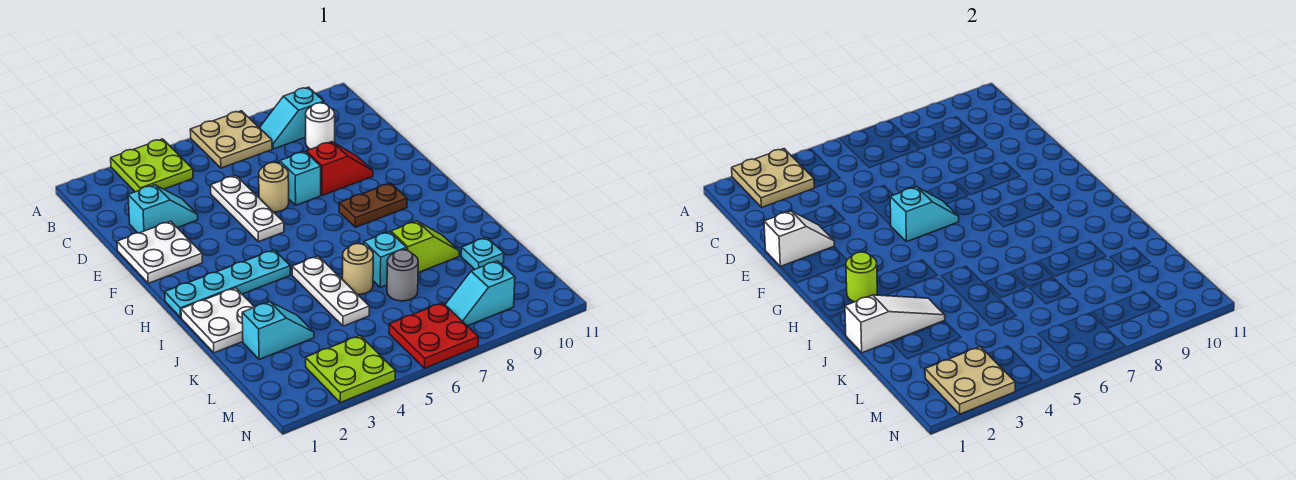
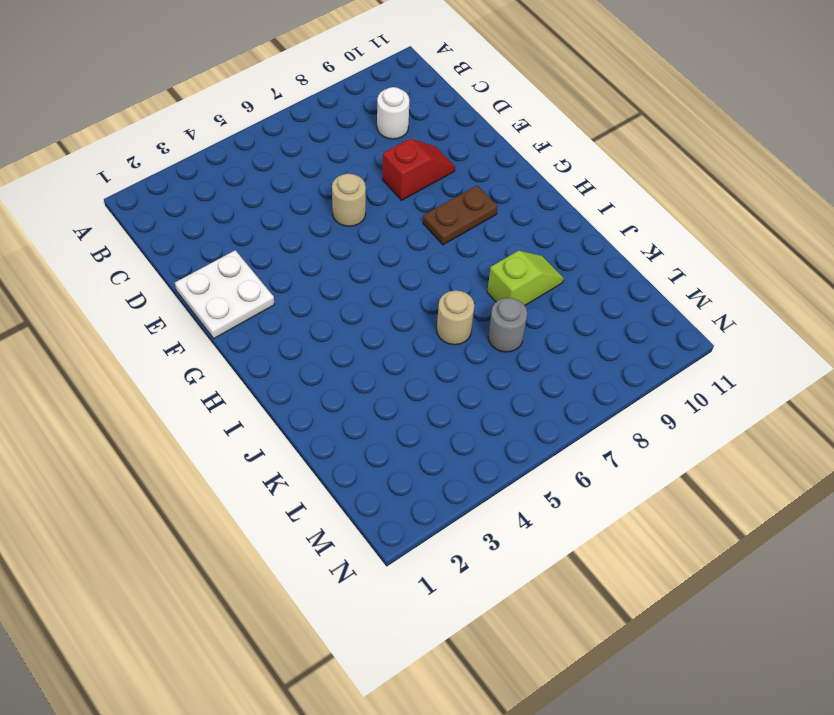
none -> lime plate A3:B4 level 1
none -> tan plate A6:B7 level 1
none -> cyan slope B8:B9 level 1 top 9

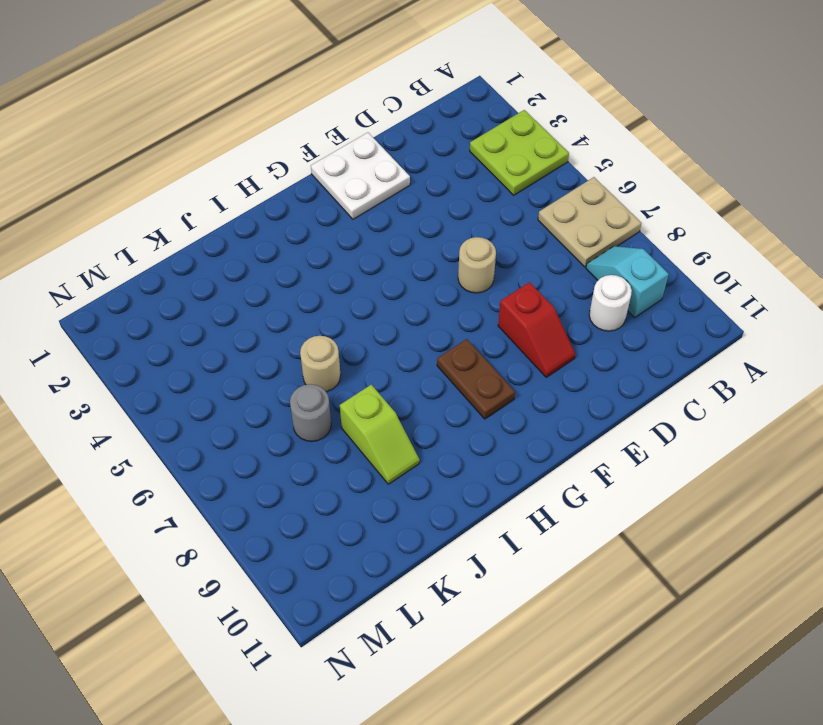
none -> cyan slope D2:D3 level 1 top 2
none -> white plate D5:F5 level 1
none -> cyan brick E7 level 1

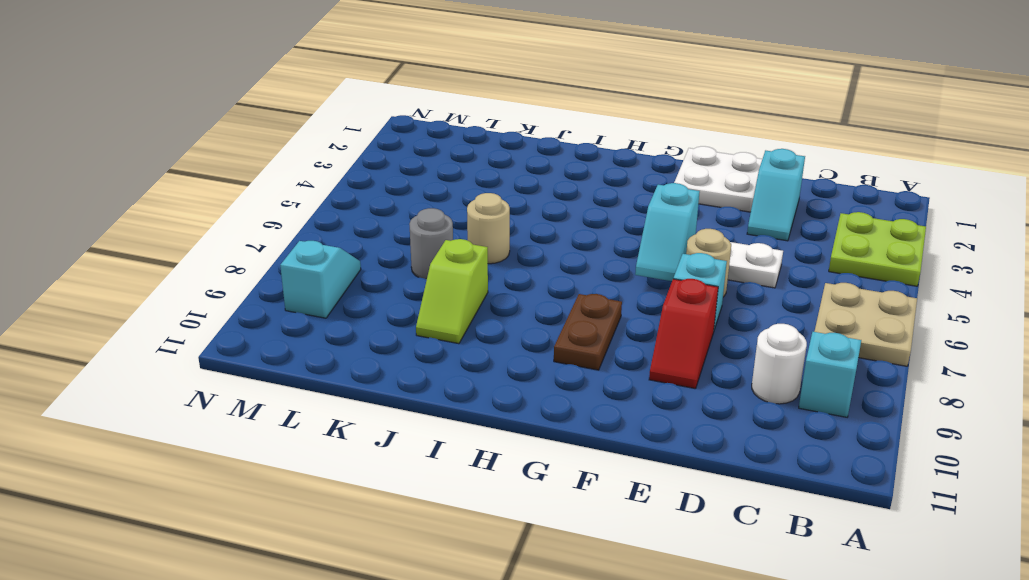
none -> cyan plate H1:H4 level 1
none -> white plate I1:J2 level 1
none -> white plate I5:K5 level 1

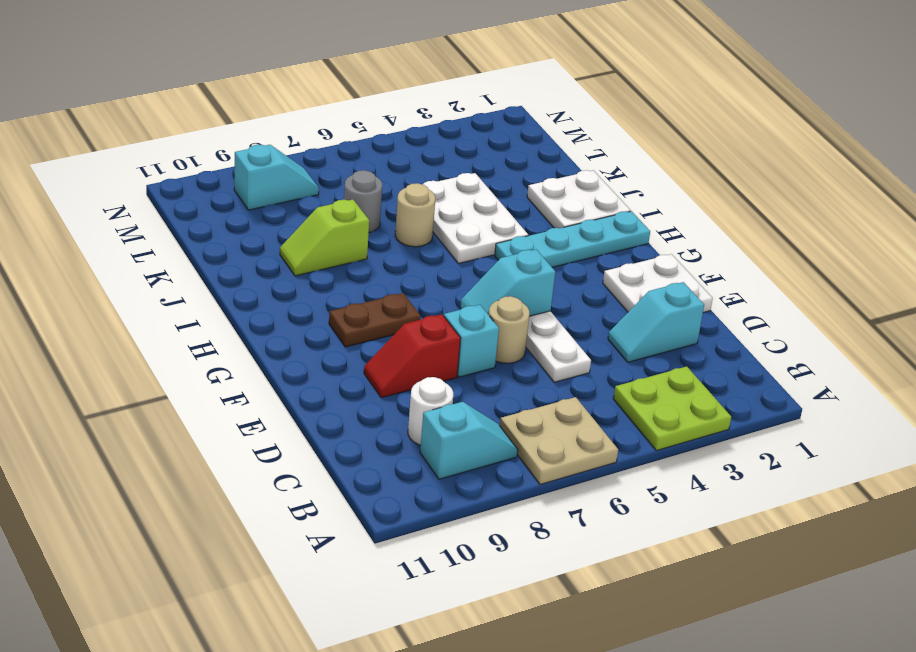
white plate I4:K5 level 1 -> white plate I5:K5 level 1
none -> cyan brick J7 level 1
none -> cyan slope K2:K3 level 1 top 2
none -> cyan plate K10 level 1

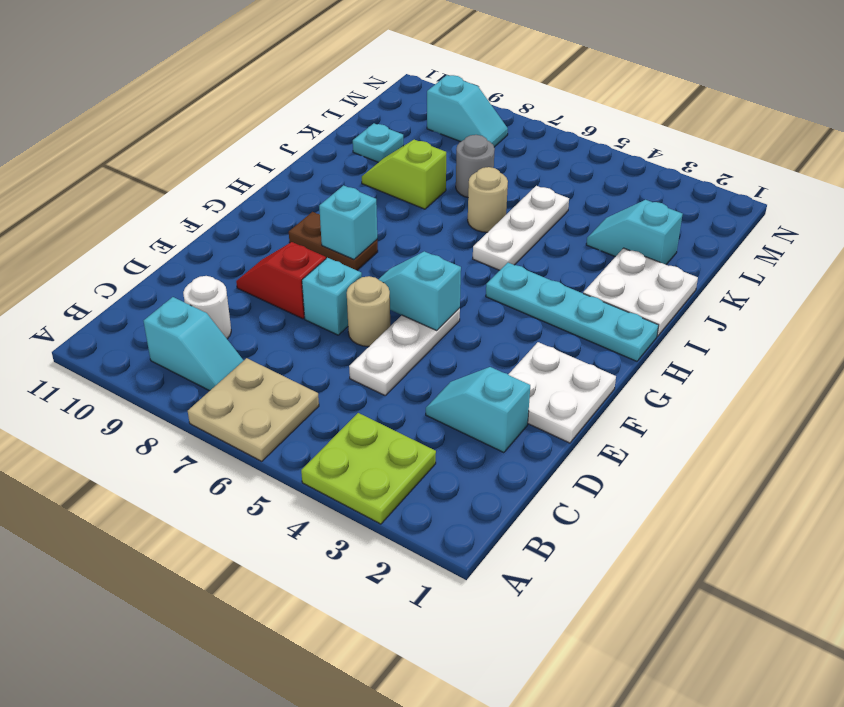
cyan brick G8 level 2 -> cyan brick J7 level 1
none -> lime plate M3:N4 level 1
none -> red plate M6:N7 level 1
none -> tan plate A2:B3 level 2

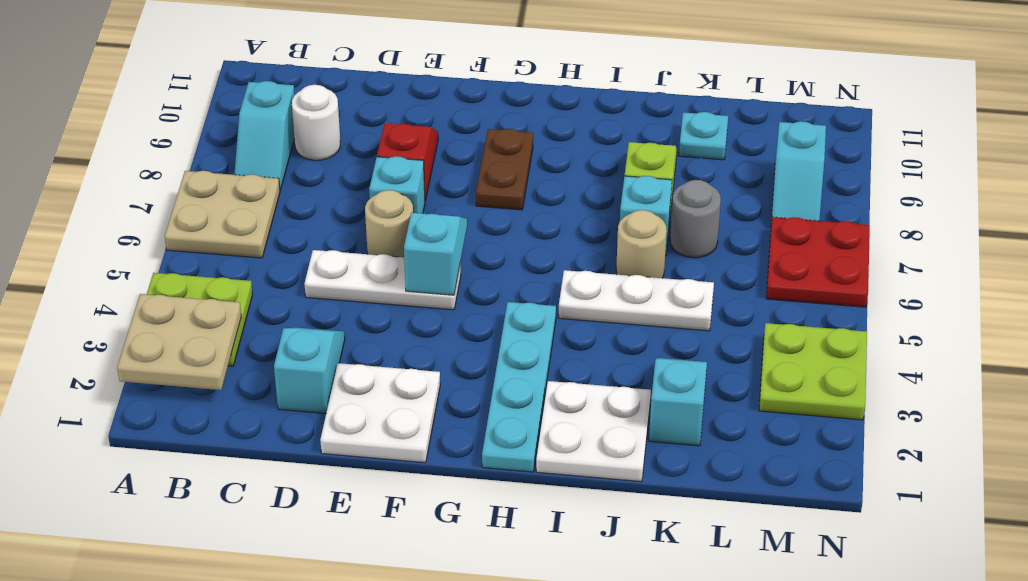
none -> white slope E1:E2 level 2 top 1
none -> lime round brick H2 level 2
none -> white slope J1:J3 level 2 top 1

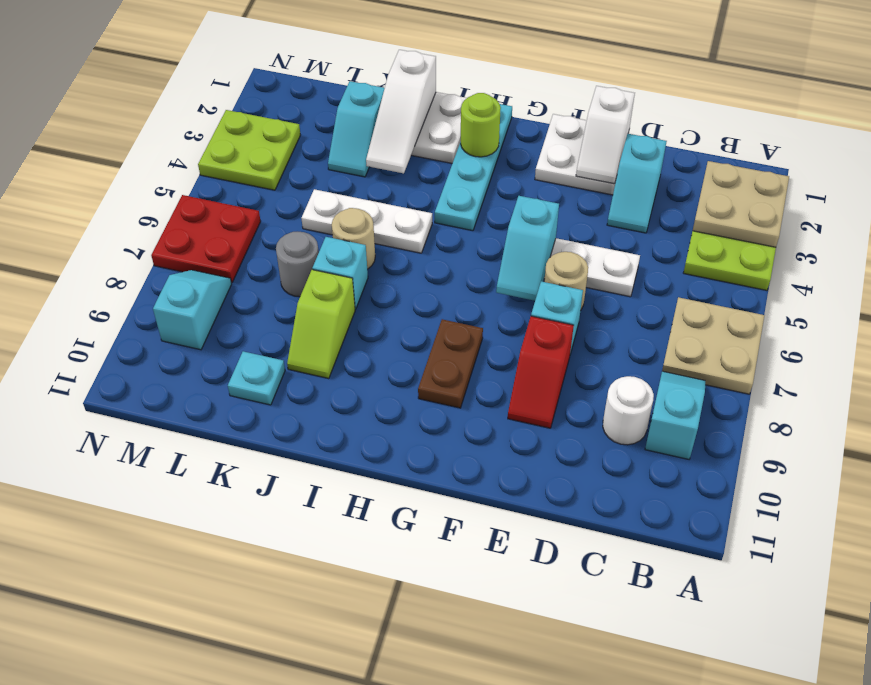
none -> tan plate M2:N3 level 2

